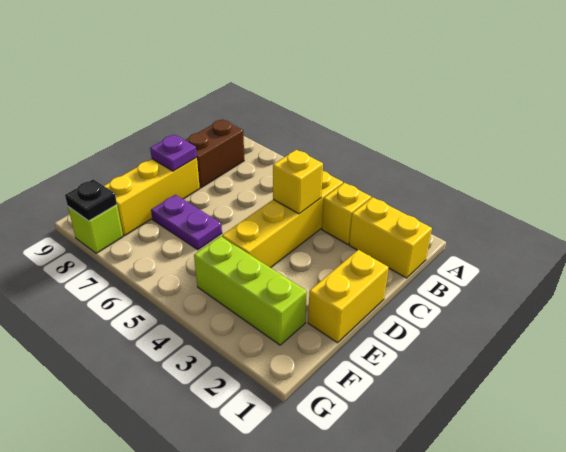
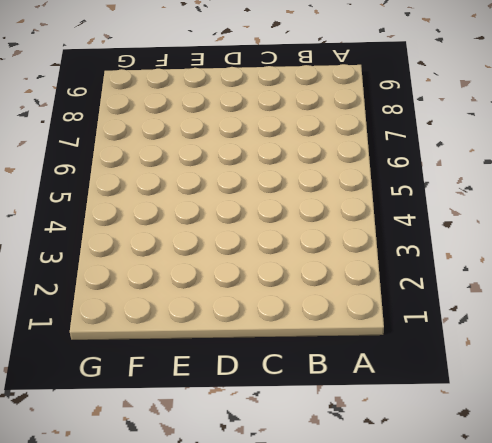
none -> yellow brick B1:B2 level 1
none -> yellow brick B3 level 1
none -> yellow brick B4:E4 level 1

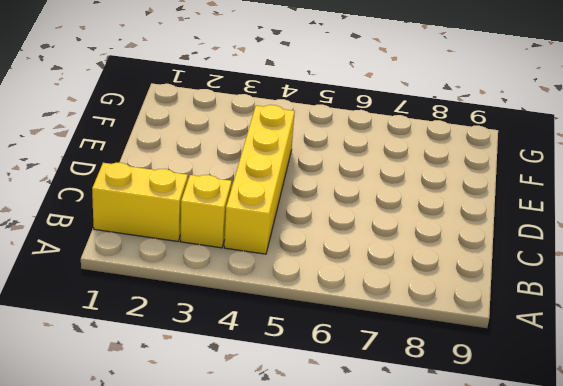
none -> brown brick B8:C8 level 1
none -> yellow brick D1:E1 level 1
none -> yellow brick D8:F8 level 1

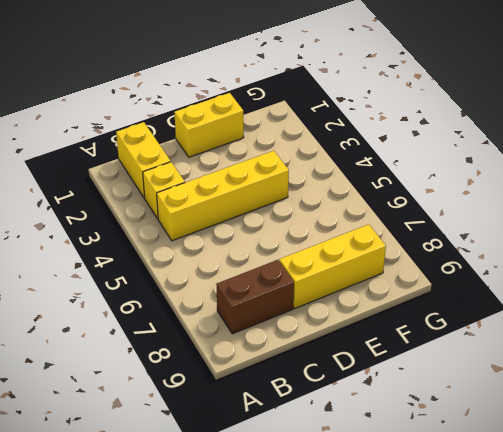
none -> purple plate E6:E7 level 1
none -> lime brick F2:F4 level 1
none -> lime brick G8 level 1

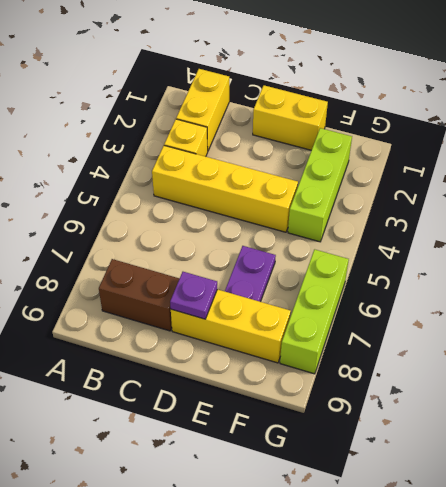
lime brick G6:G8 level 1 -> lime brick G8 level 1
none -> yellow brick C4 level 2
none -> black plate G8 level 2

